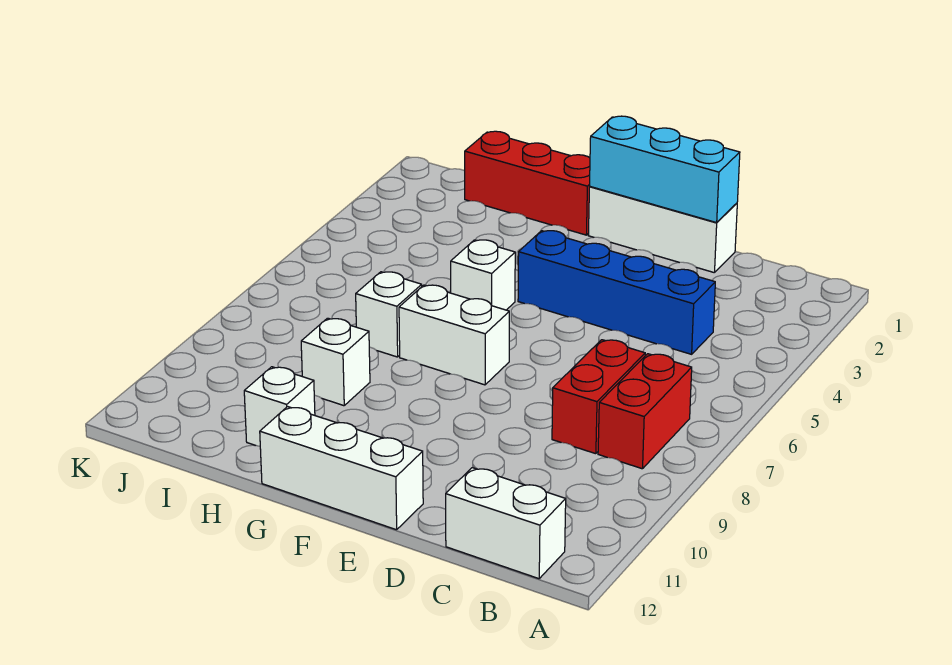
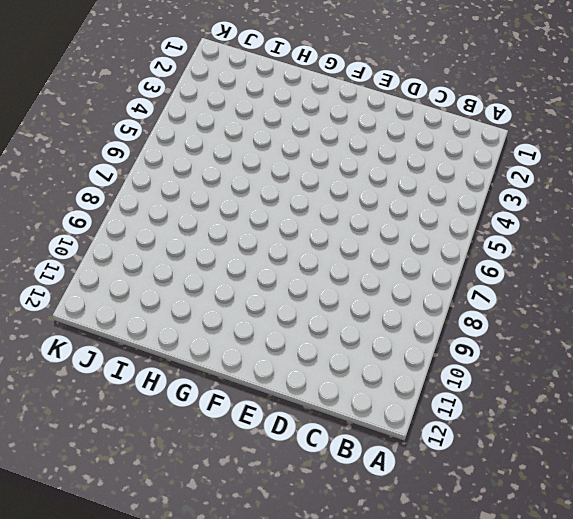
none -> red brick B7:B8 level 1
none -> white brick B12:C12 level 1
none -> blue brick C4:F4 level 1

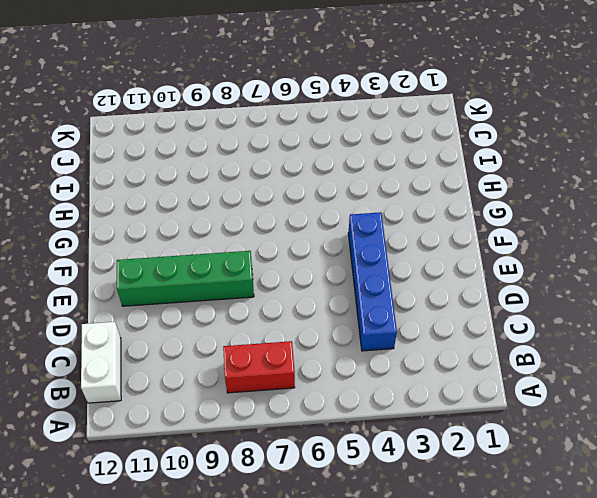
green brick E8:E11 level 1 -> none
none -> red brick C7:C8 level 1
none -> white brick D1:F1 level 1
none -> white brick E12:G12 level 1

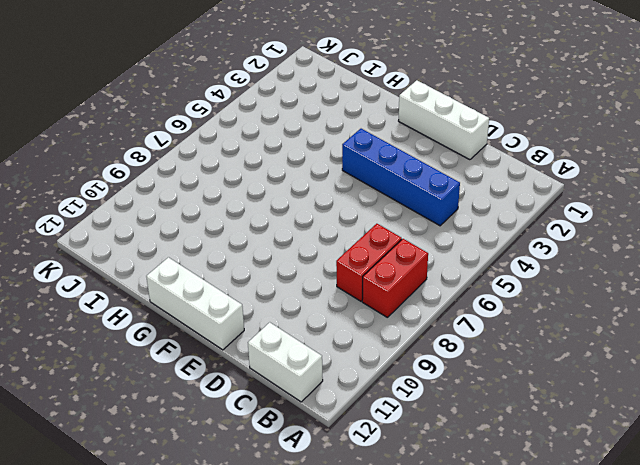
none -> white brick F7:G7 level 1
none -> red brick G1:I1 level 1
none -> white brick G5 level 1

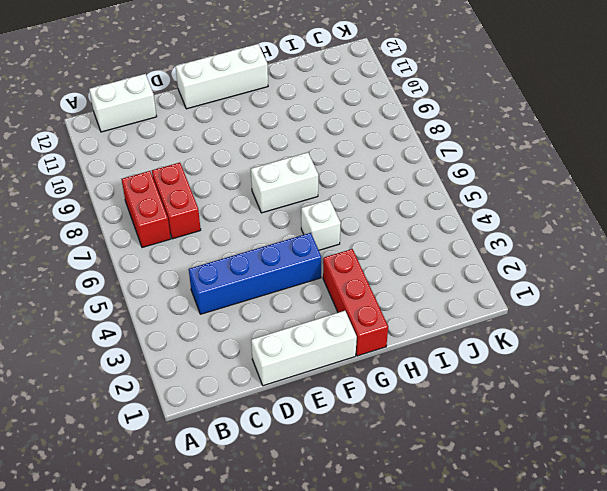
red brick G1:G3 level 1 -> red brick G1:I1 level 1
none -> white brick H7 level 1
none -> white brick H9 level 1
none -> white brick H11 level 1

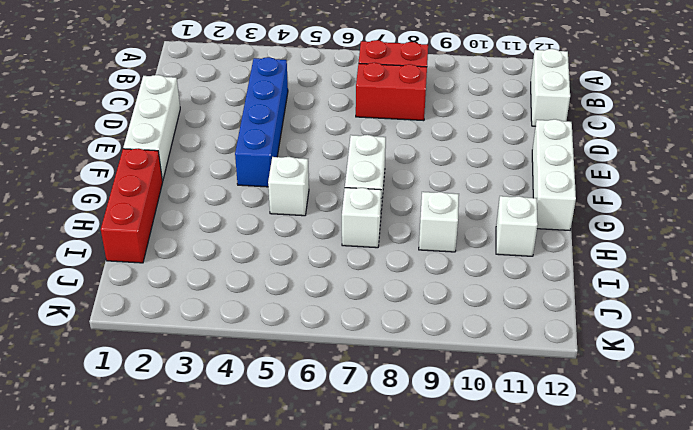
none -> cyan brick D1:F1 level 2

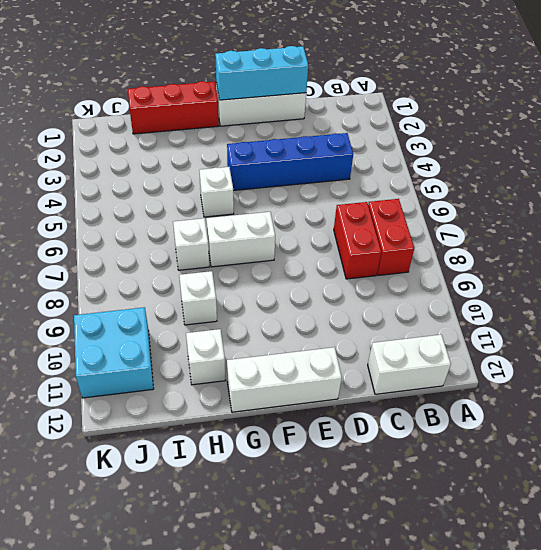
cyan brick J10:K11 level 1 -> none

